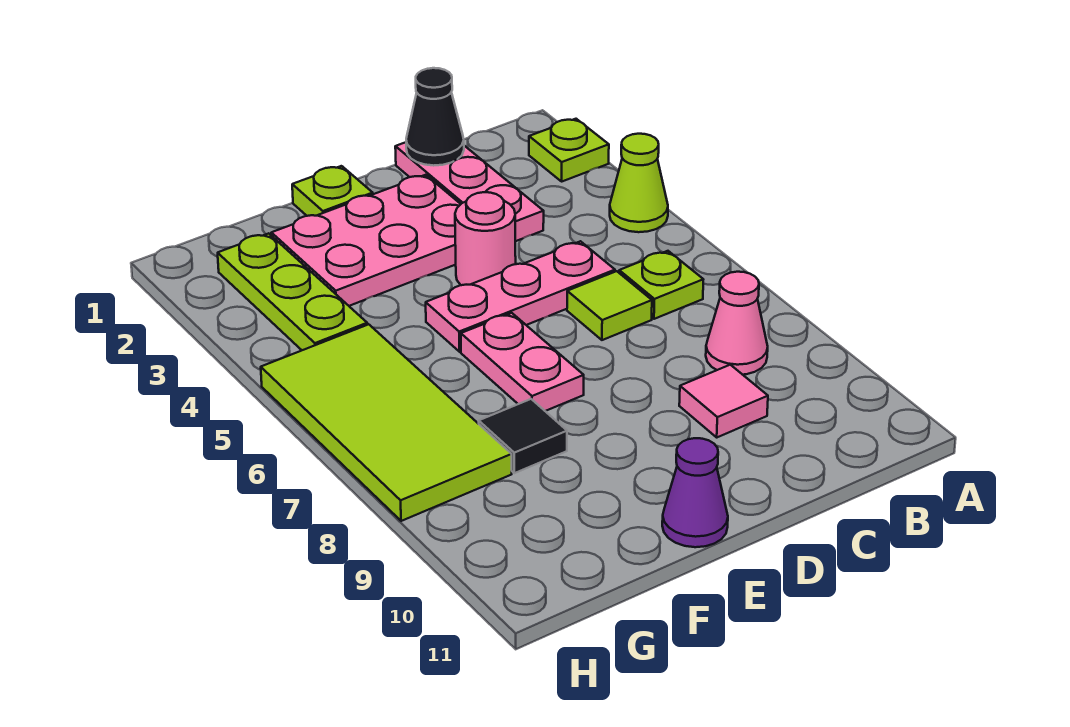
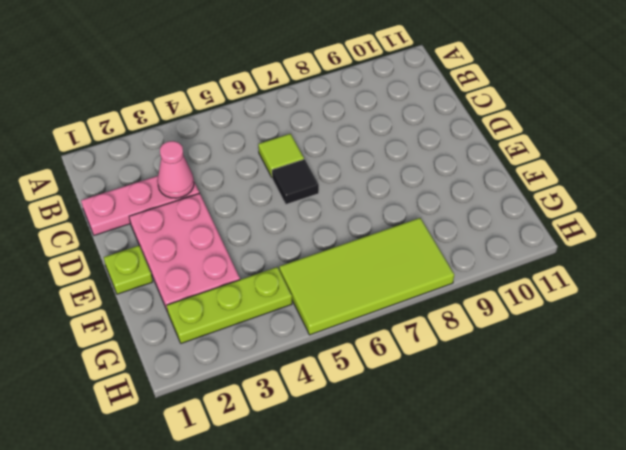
pink cone C3 level 2 -> pink cone B8 level 1
black tile D6 level 1 -> black tile F8 level 1
none -> lime plate A2 level 1
none -> lime cone A4 level 1
none -> lime plate B6 level 1

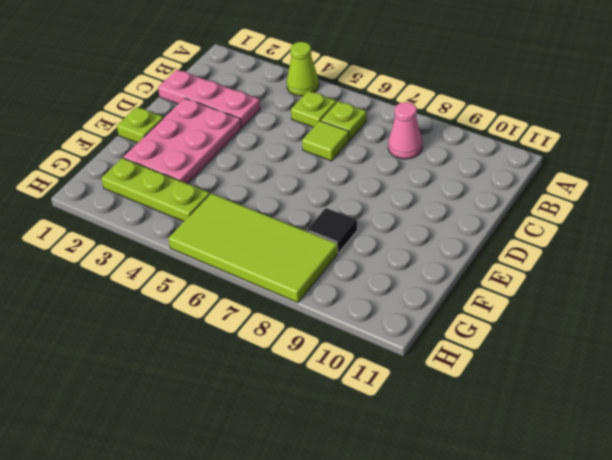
lime plate B5 level 1 -> lime plate A2 level 1
none -> pink plate C5:E5 level 1
none -> pink tile C9 level 1
none -> pink round brick D4 level 1

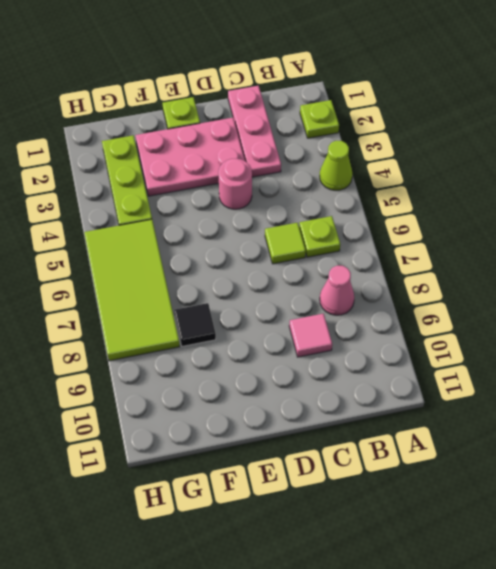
none -> pink plate C5:E5 level 1
none -> pink plate E6:E7 level 1
none -> purple cone E11 level 1

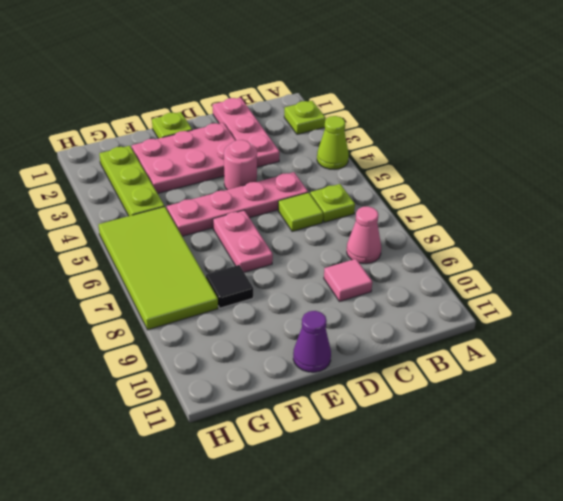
pink plate C5:F5 level 1 -> pink plate C5:E5 level 1
none -> black cone C1 level 2

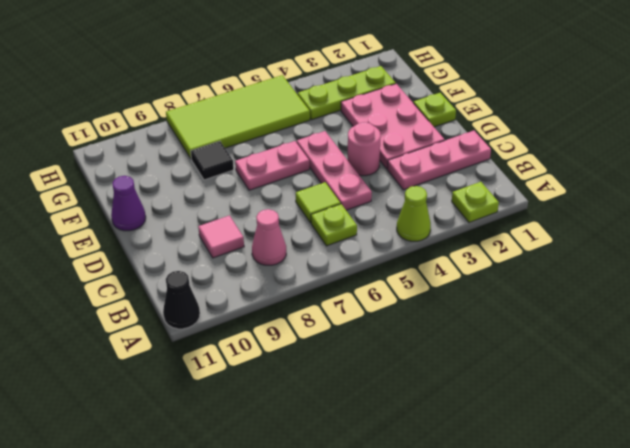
black cone A11 level 1 -> black cone C1 level 2

